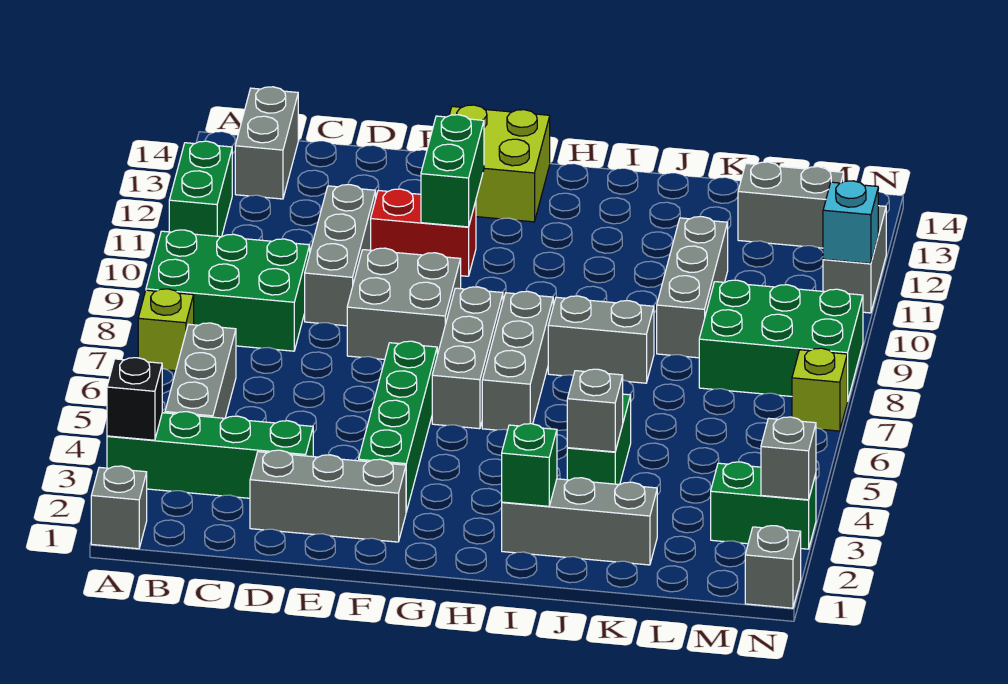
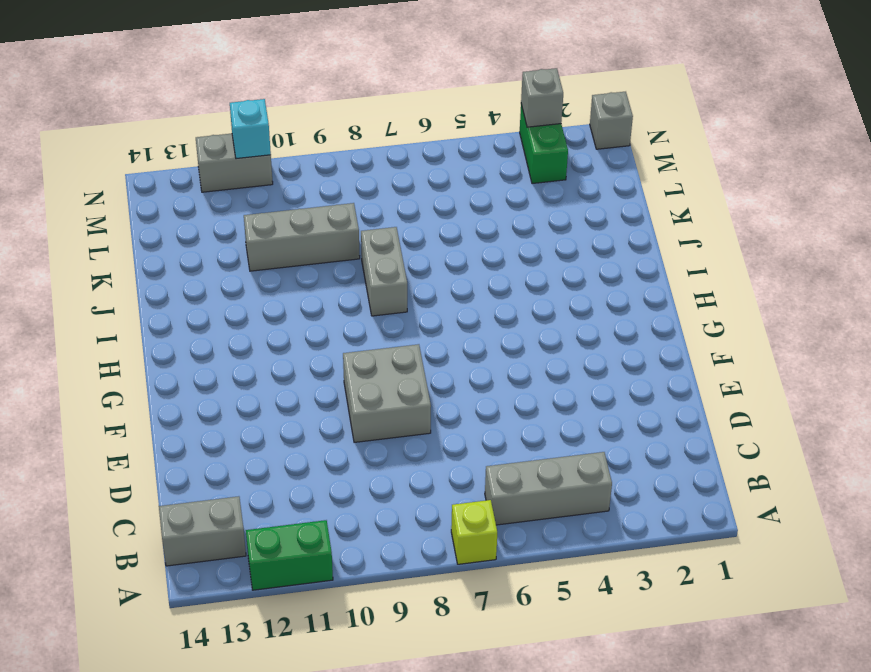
none -> grey brick A1 level 1
none -> green brick A3:D3 level 1
none -> green brick A8:C9 level 1
none -> grey brick D2:F2 level 1

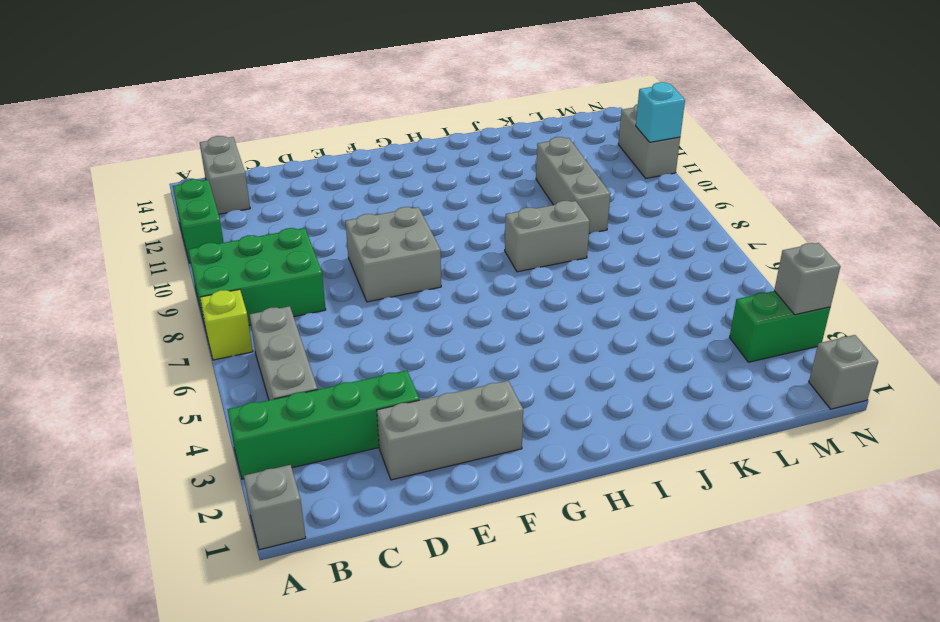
none -> grey brick D9:D11 level 1
none -> red brick E11:F11 level 1
none -> green brick F3:F6 level 1
none -> lime brick F13:G14 level 1

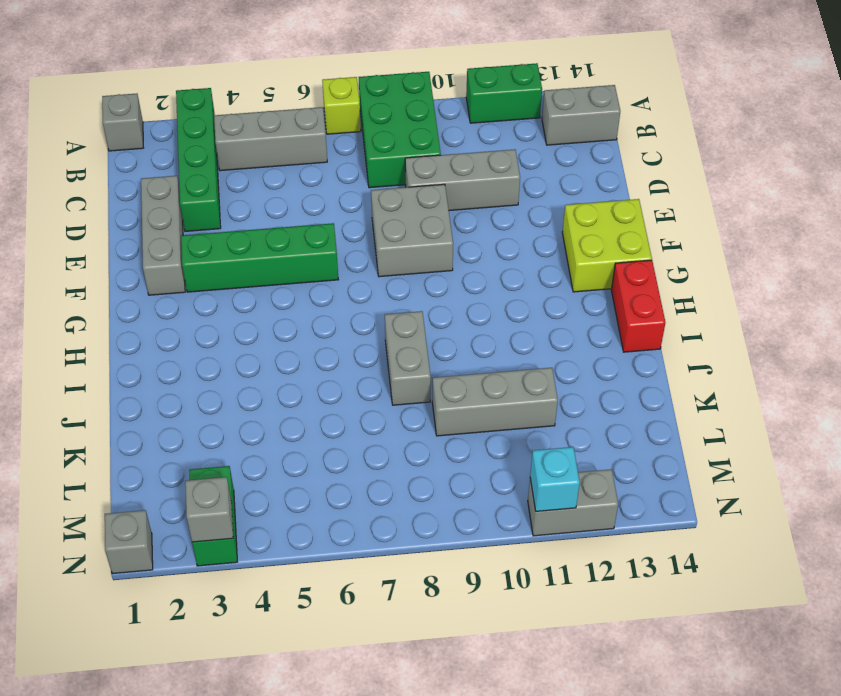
red brick H14:I14 level 1 -> red brick E11:F11 level 1
none -> grey brick G6:G8 level 1
none -> grey brick H6:H8 level 1
none -> grey brick I2:K2 level 1
none -> green brick J4:J5 level 1

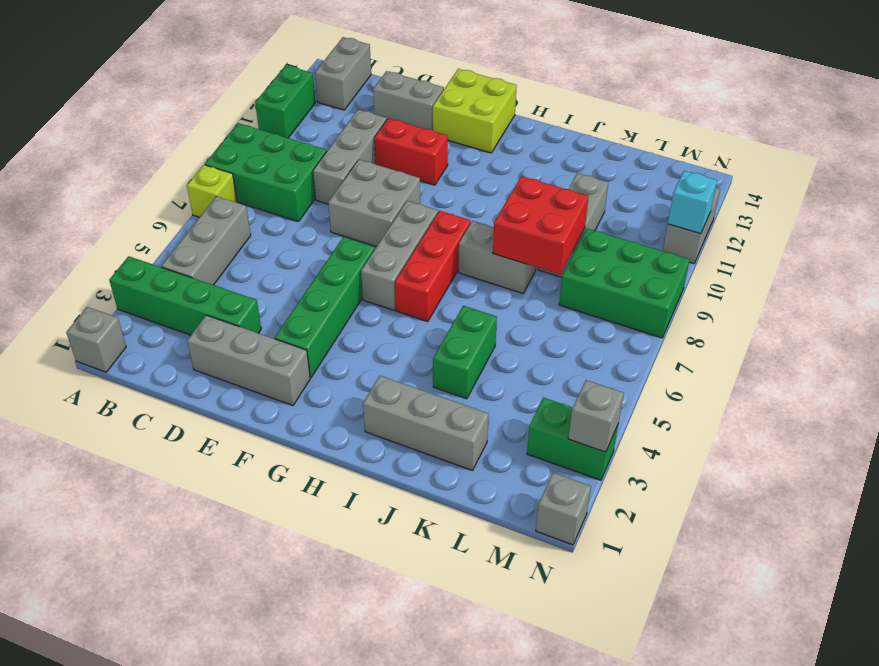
grey brick D13:E13 level 1 -> grey brick L13:M13 level 1
red brick H6:H8 level 1 -> grey brick H6:H8 level 1
red brick J8:K9 level 2 -> none
none -> lime brick N7 level 1
none -> black brick A3 level 2
none -> green brick F11:F12 level 2
none -> green brick I2 level 2

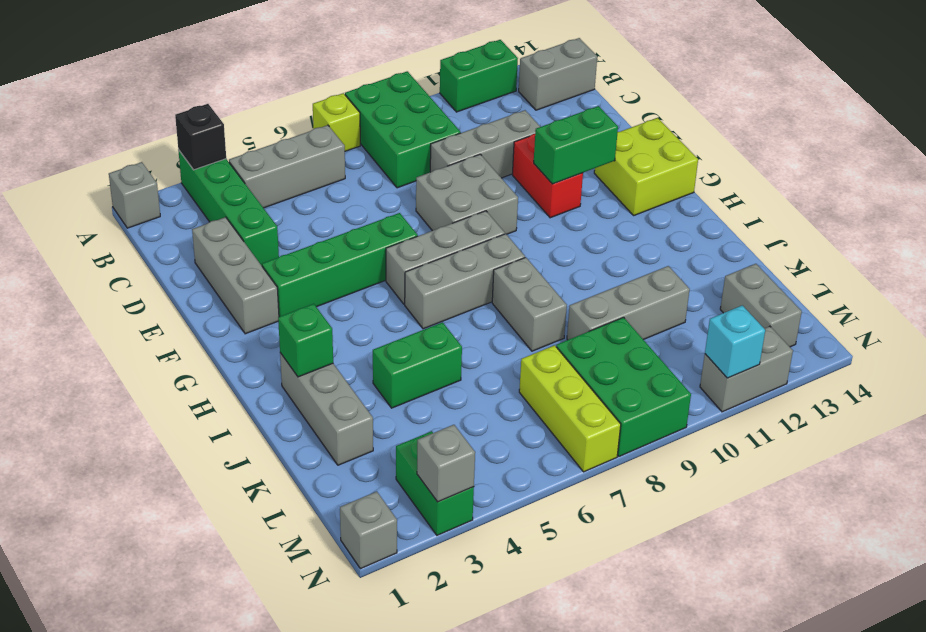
lime brick L7:N7 level 1 -> lime brick N7 level 1
none -> grey brick J4 level 2

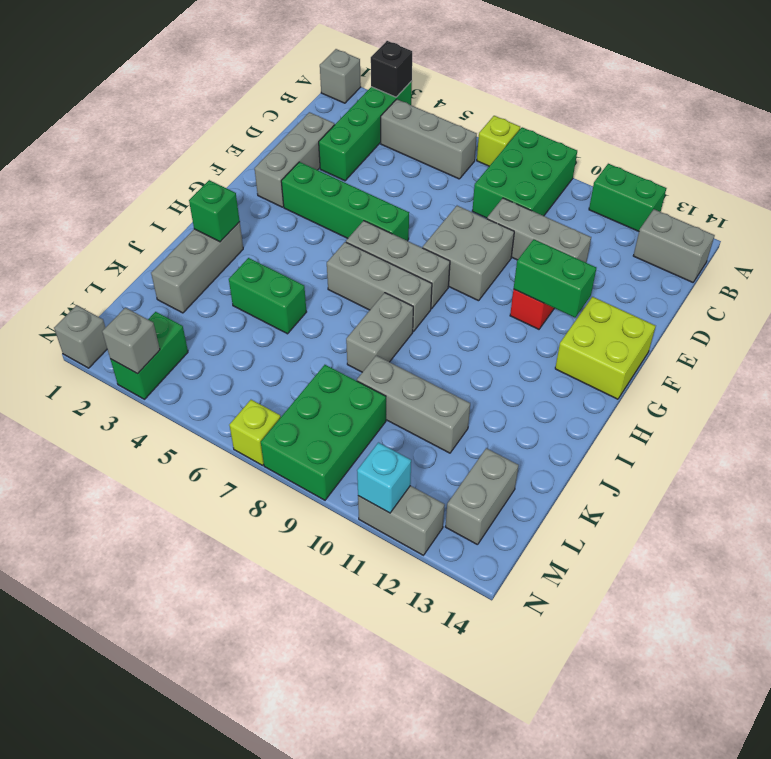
none -> grey brick J4 level 2

